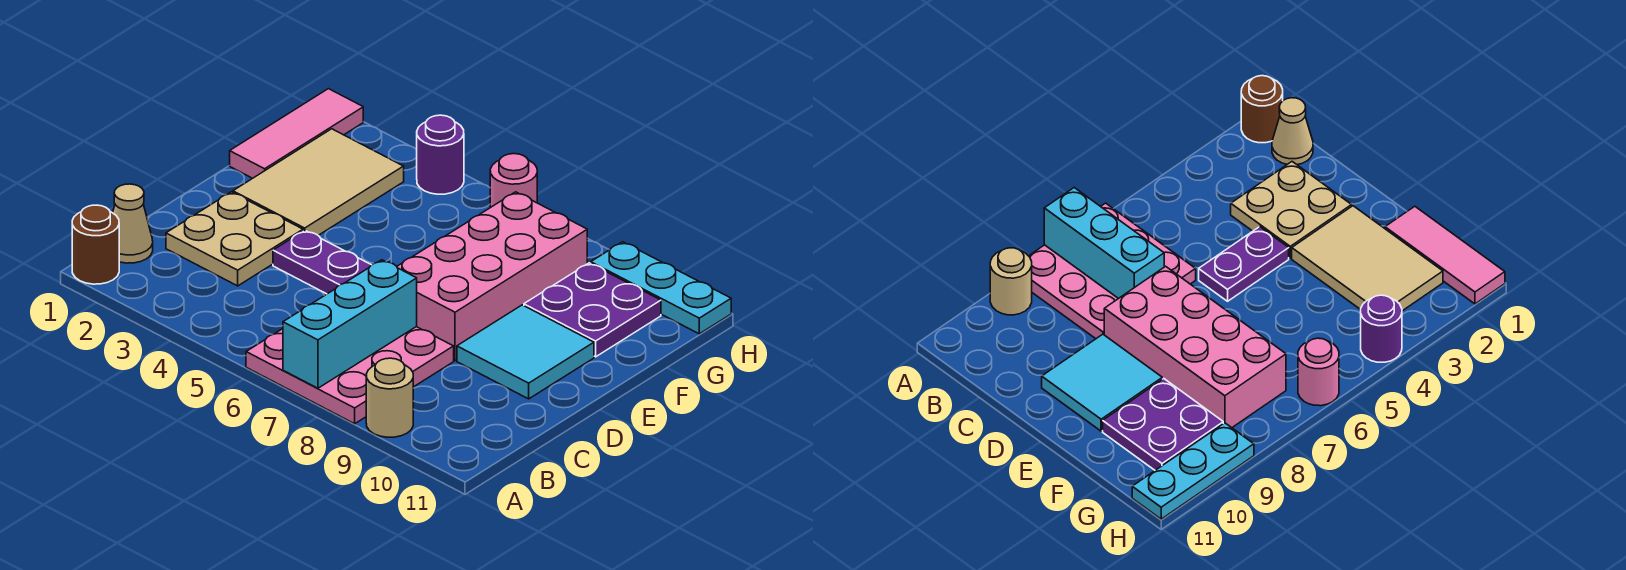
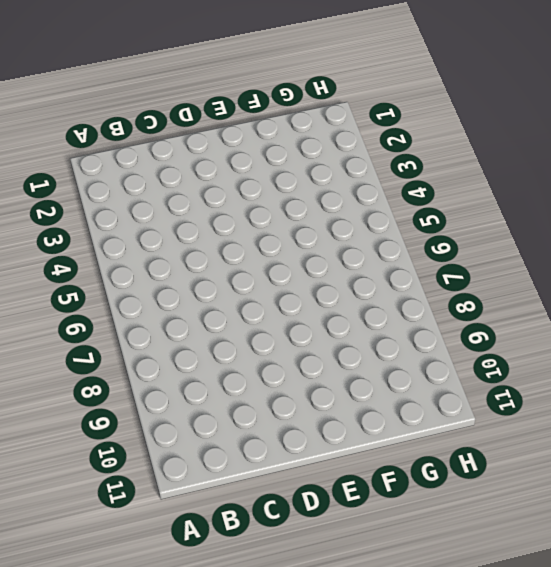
none -> brown round brick A1 level 1
none -> pink plate A6:C8 level 1
none -> tan round brick A9 level 1

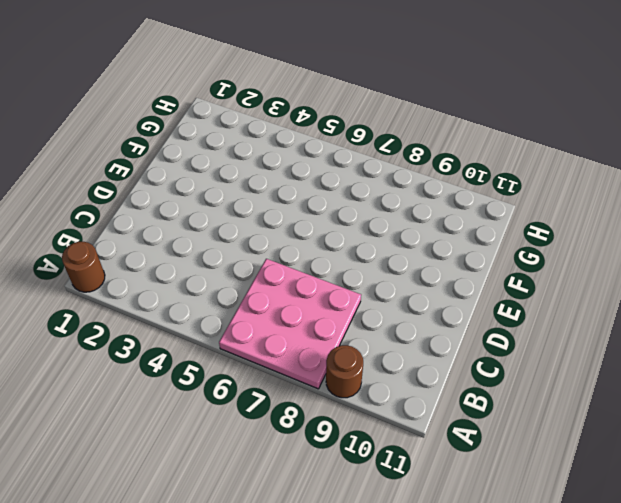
brown round brick A9 level 1 -> tan round brick A9 level 1
none -> tan cone B1 level 1
none -> tan plate C2:D3 level 1
none -> purple plate D4:D5 level 1

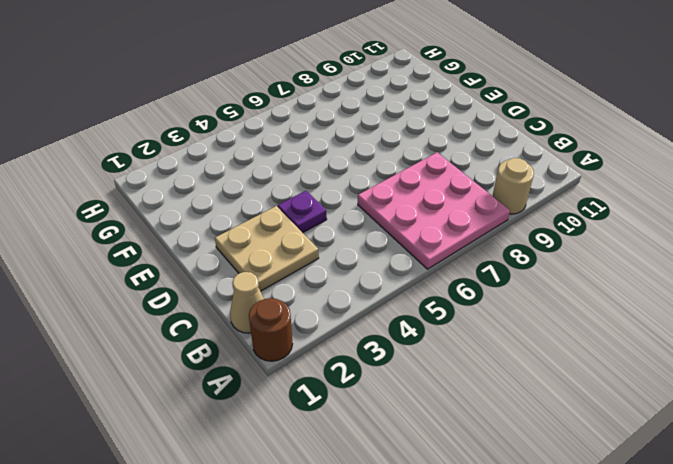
purple plate D4 level 1 -> purple plate D4:D5 level 1
none -> pink brick D7:G8 level 1
none -> cyan tile D9:E10 level 1
none -> tan tile E2:G3 level 1

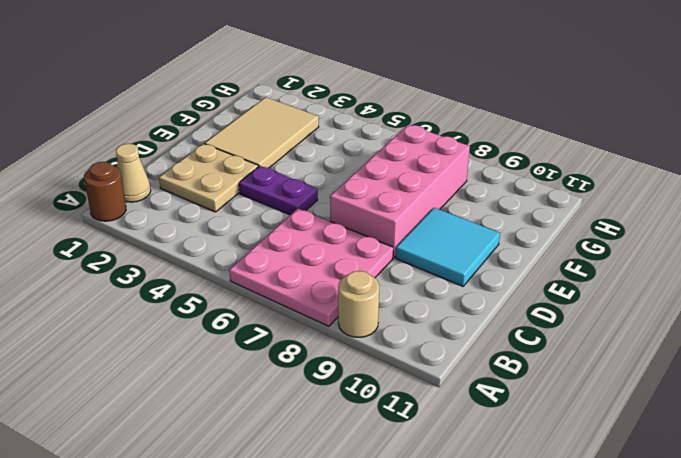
none -> pink tile F1:H1 level 1
none -> purple plate F9:G10 level 1
none -> purple round brick H4 level 1

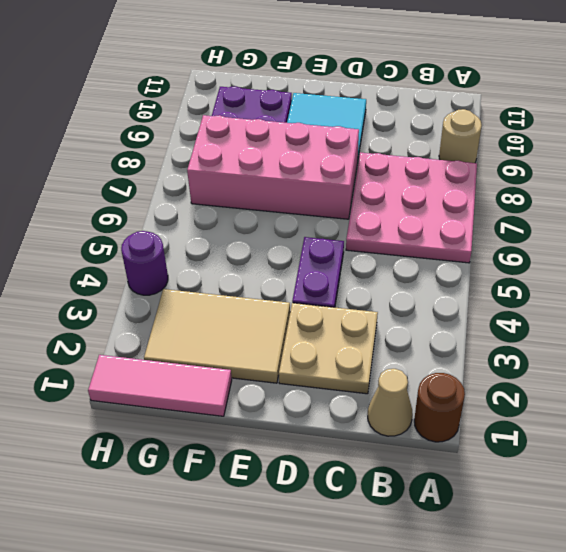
none -> pink round brick H6 level 1
none -> cyan plate H9:H11 level 1
none -> cyan brick A7:C7 level 2

